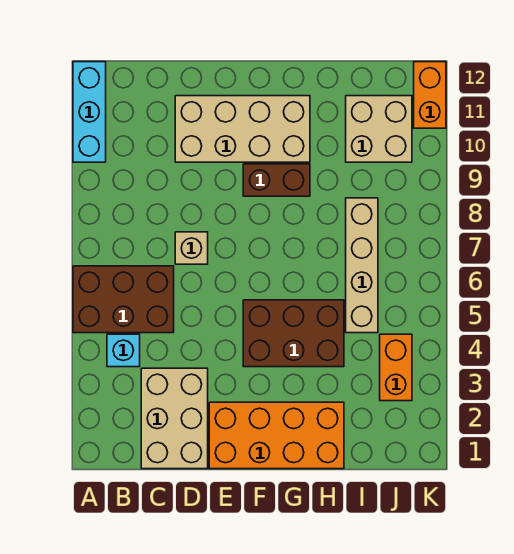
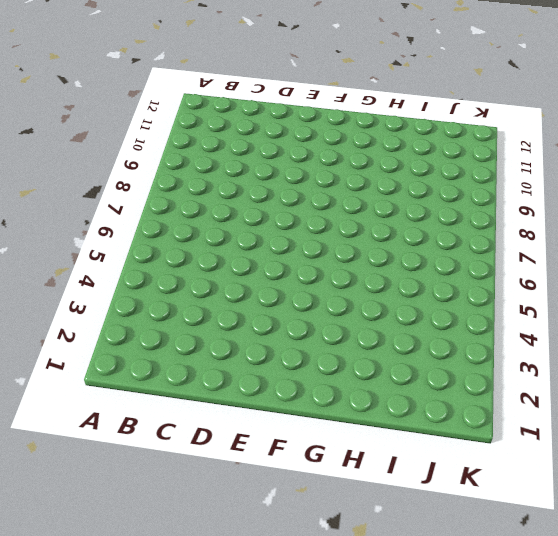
none -> brown brick A5:C6 level 1
none -> cyan brick A10:A12 level 1
none -> cyan brick B4 level 1

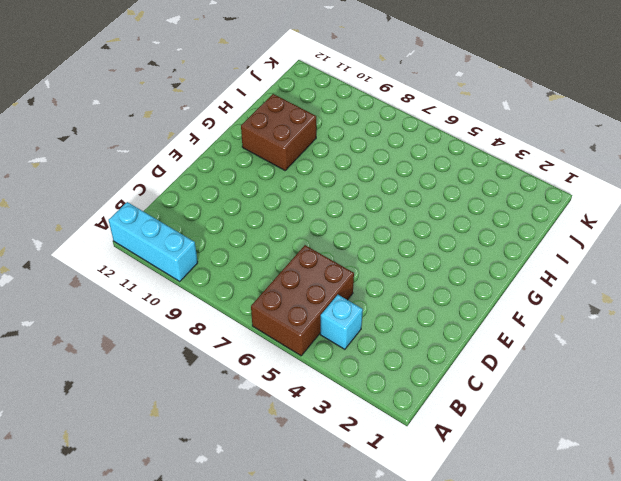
brown brick G10:H11 level 1 -> tan brick D10:G11 level 1
none -> tan brick C1:D3 level 1
none -> tan brick D7 level 1
none -> orange brick E1:H2 level 1

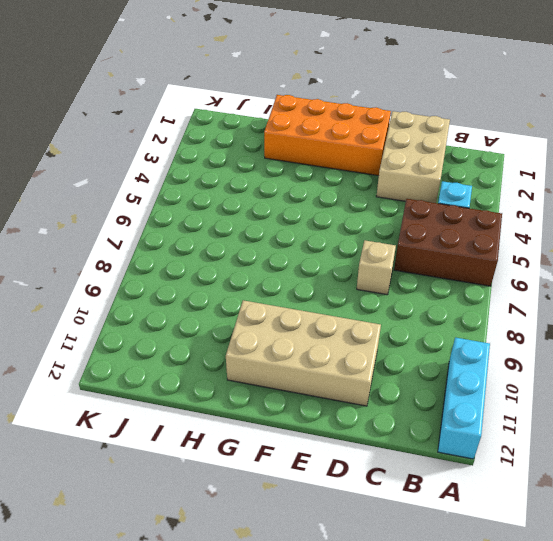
none -> brown brick F4:H5 level 1
none -> brown brick F9:G9 level 1
none -> tan brick I5:I8 level 1

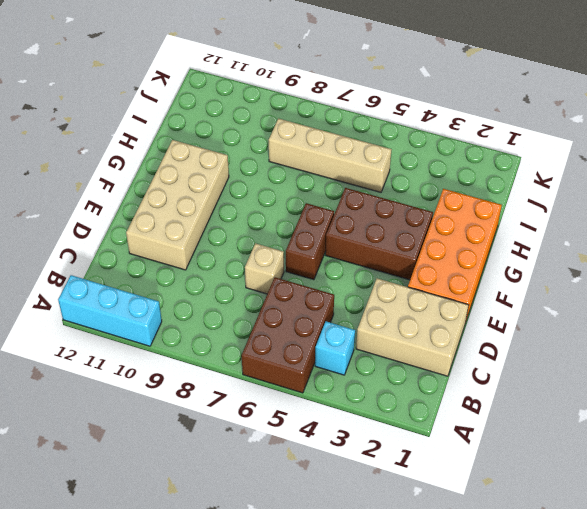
brown brick E6:F6 level 1 -> brown brick F9:G9 level 1
brown brick F3:G5 level 1 -> brown brick F4:H5 level 1
none -> tan brick I10:J11 level 1
none -> orange brick J3:J4 level 1
none -> orange brick K11:K12 level 1

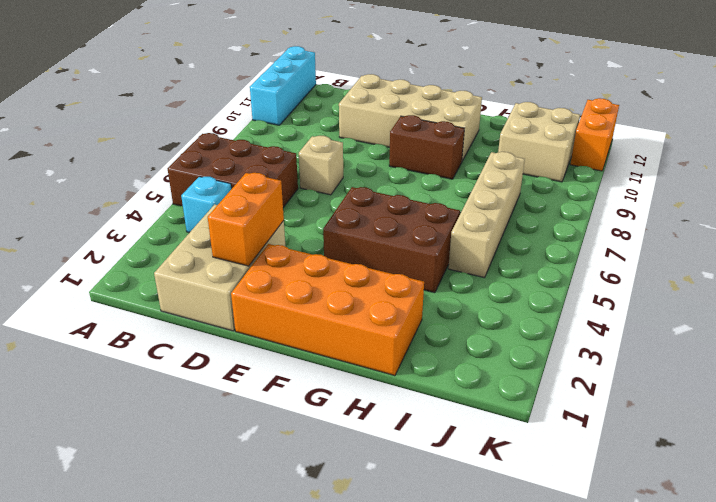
orange brick D2:D3 level 2 -> orange brick J3:J4 level 1

